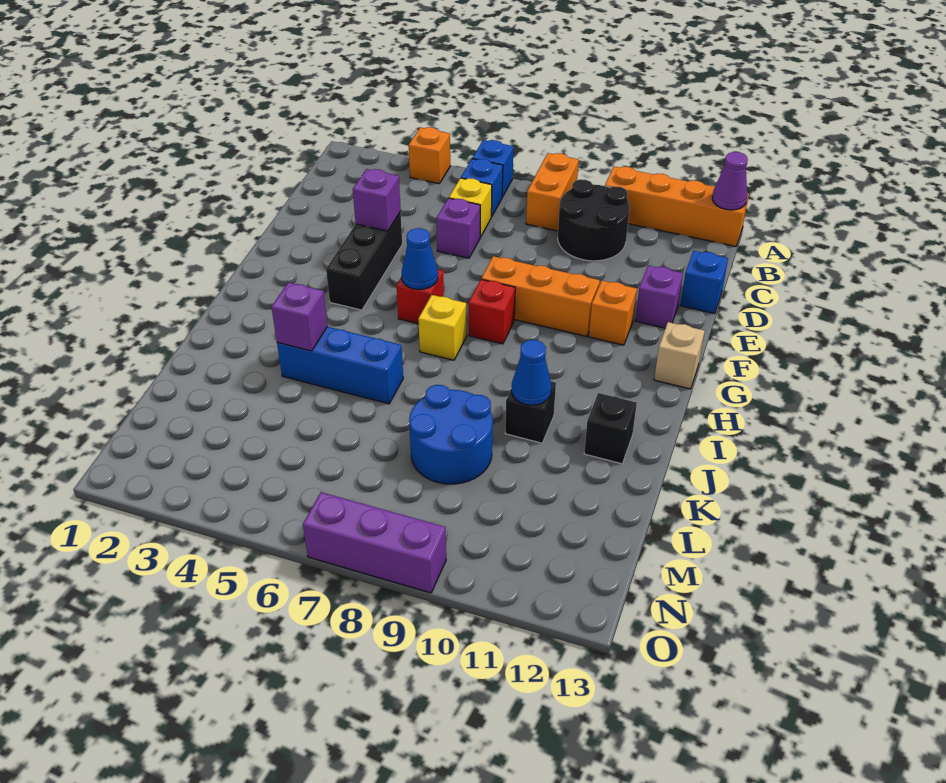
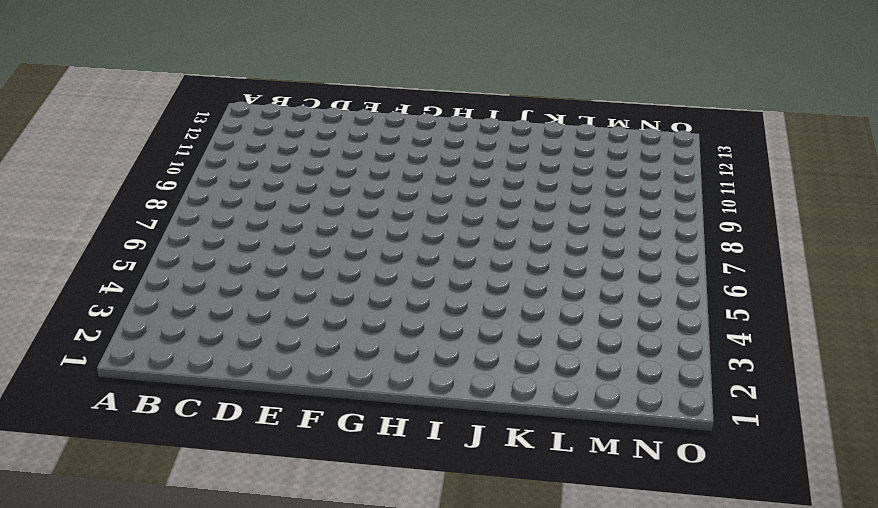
none -> orange brick A4 level 1
none -> blue brick A6 level 1
none -> orange brick A8:B8 level 1

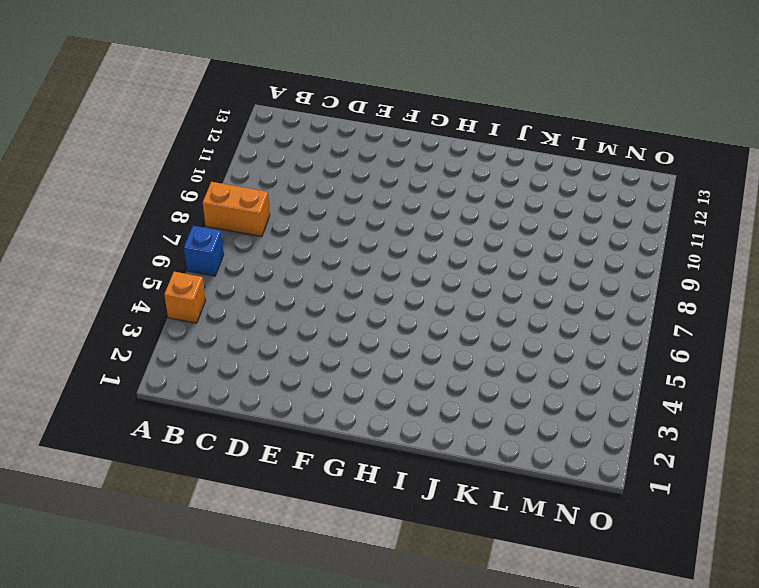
none -> orange brick A10:A13 level 1
none -> blue brick B6 level 1
none -> black round brick B9:C10 level 1

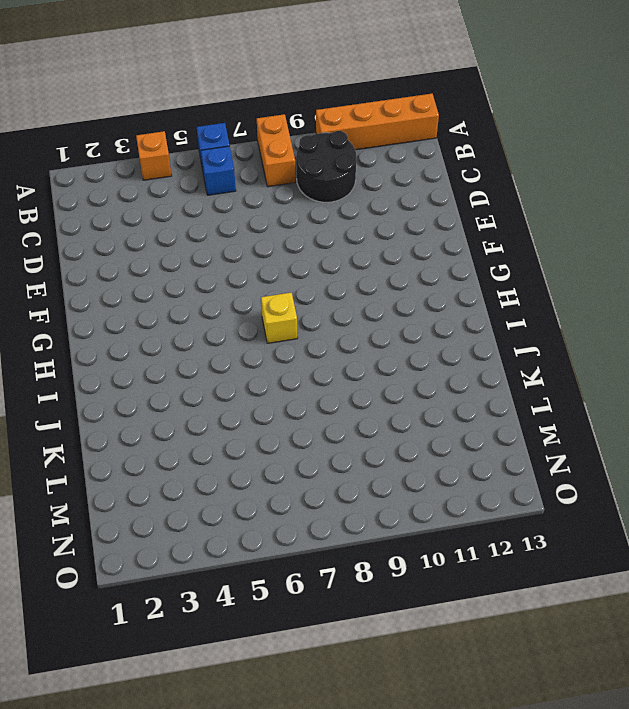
none -> yellow brick C6 level 1
none -> purple brick D6 level 1
none -> blue brick D13 level 1

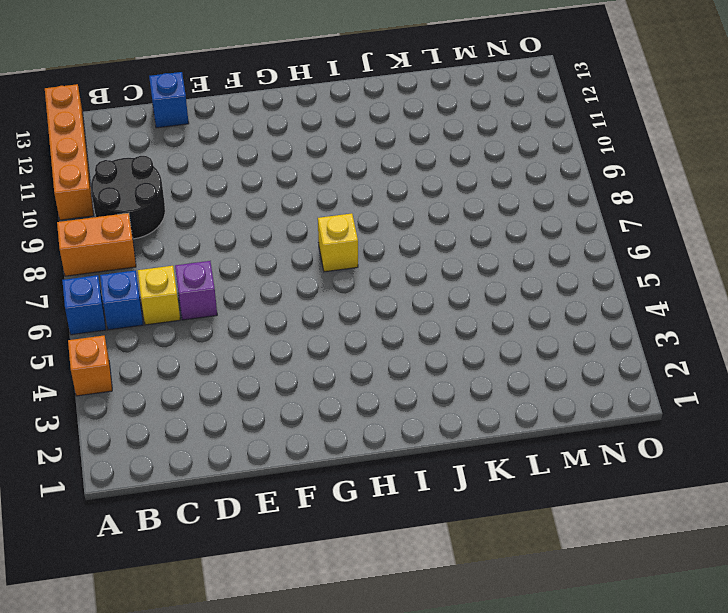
none -> black brick E4:G4 level 1
none -> purple brick E12 level 1
none -> orange brick F8:F10 level 1

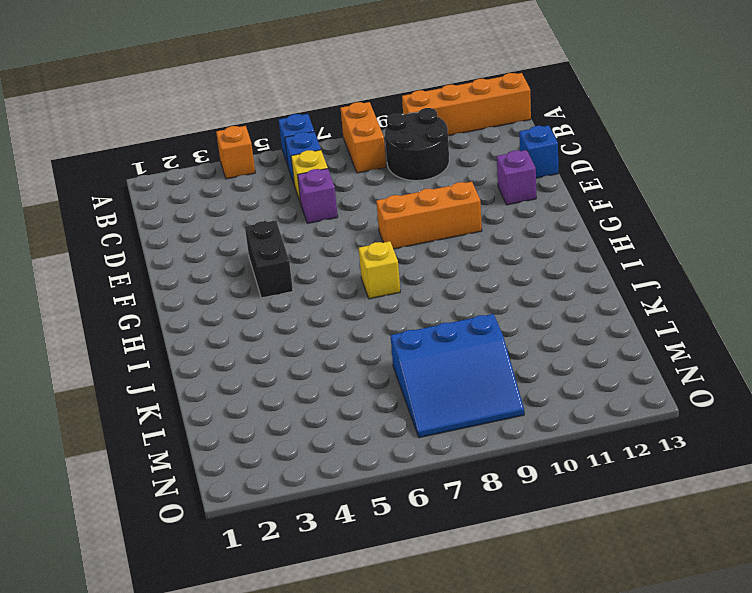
black brick F4:G4 level 1 -> black brick E4:G4 level 1
blue slope L7:N9 level 1 top L -> blue round brick K8:L9 level 1
none -> orange brick F11 level 1
none -> red brick G6 level 1
none -> red brick G8 level 1

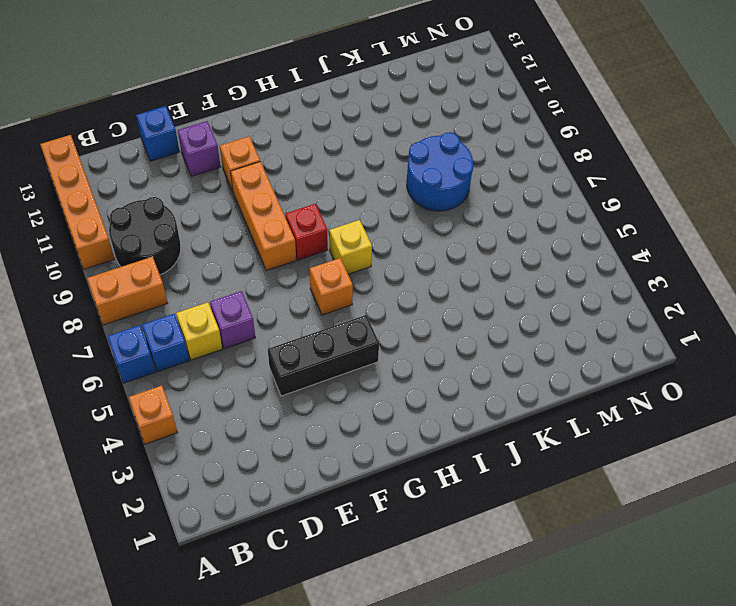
orange brick G6 level 1 -> red brick G6 level 1
none -> tan brick G13 level 1
none -> blue brick J4:J6 level 1
none -> black brick J10 level 1

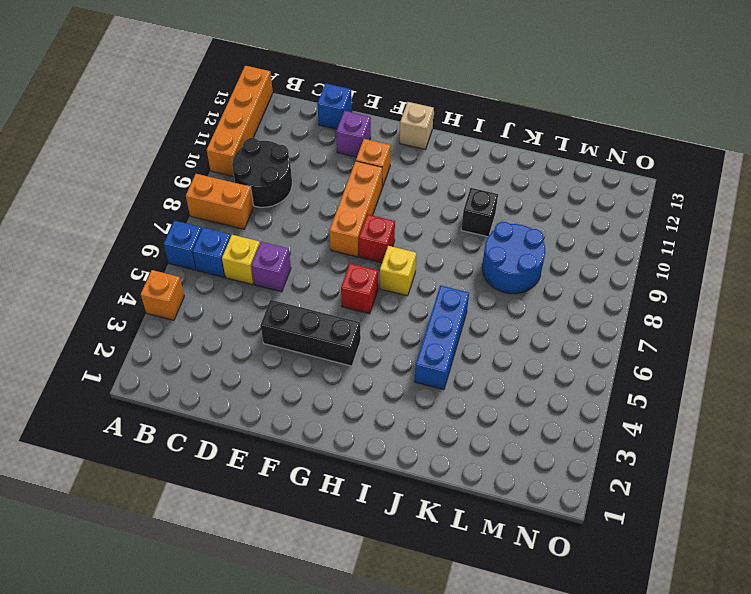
none -> black brick J12 level 1
none -> purple brick O7:O9 level 1
none -> purple cone A13 level 2

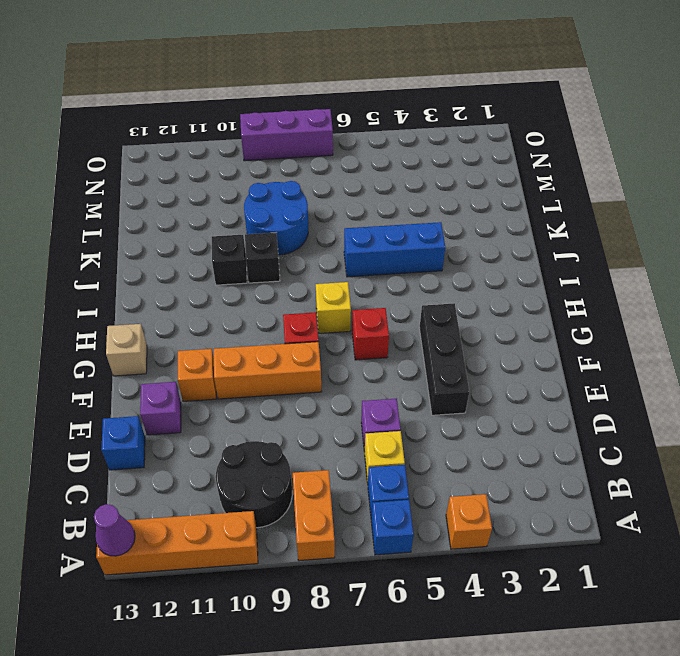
black brick J9 level 1 -> black brick J12 level 1
none -> purple brick E4 level 2
none -> blue cone G6 level 2
none -> purple brick J4 level 2

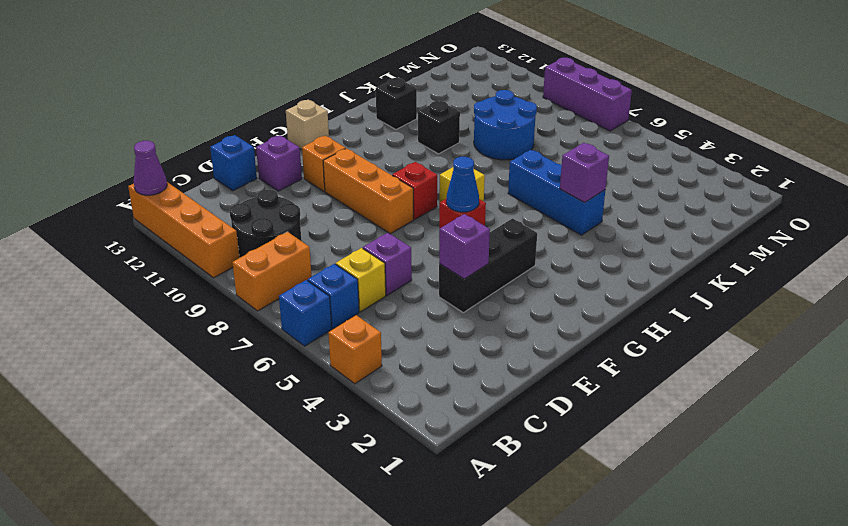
none -> blue cone J10 level 2

